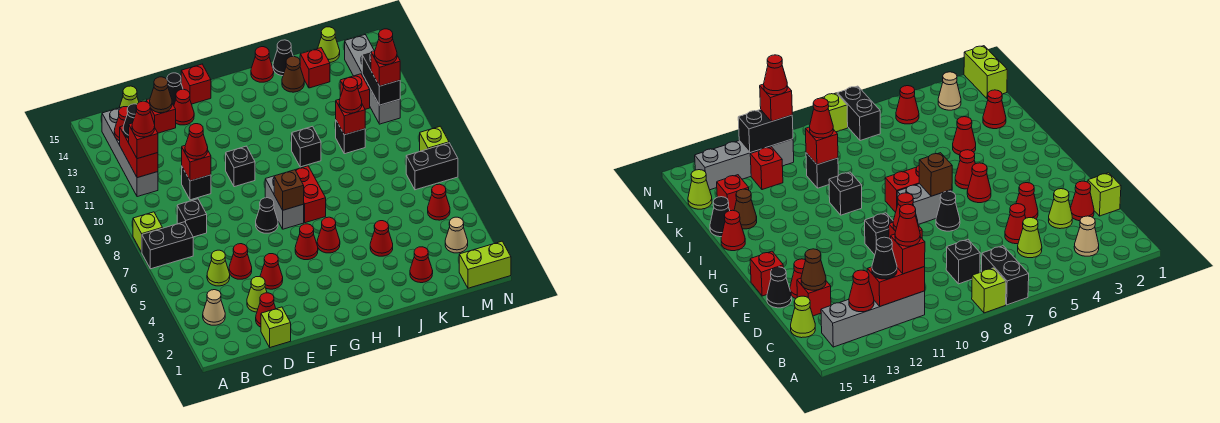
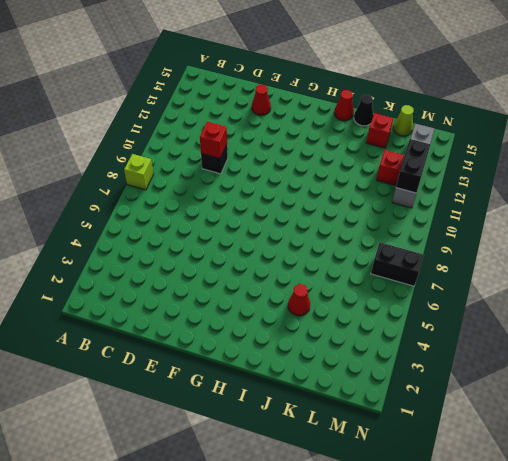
none -> black brick A7:B7 level 1
none -> tan cone B3 level 1
none -> grey brick B11:B14 level 1
none -> lime cone C5 level 1

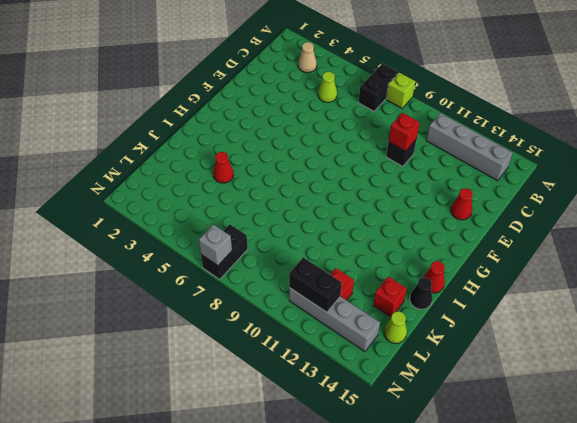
grey brick N7 level 2 -> none
none -> black brick C8 level 1
none -> lime cone C15 level 1
none -> lime brick D1 level 1
none -> red cone D2 level 1

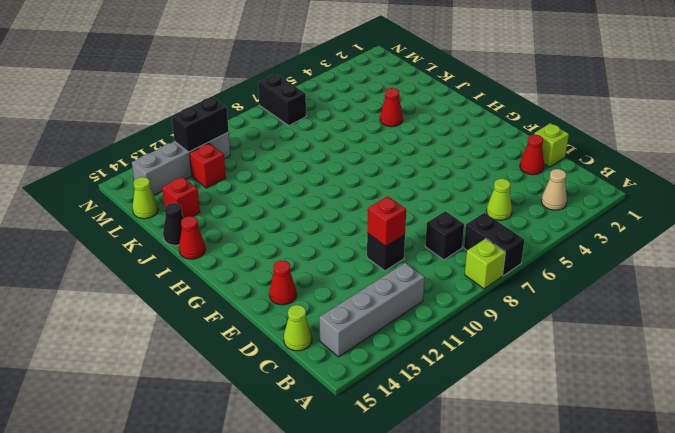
none -> lime cone D3 level 1
none -> red cone D5 level 1
none -> red brick D14 level 1
none -> red cone E4 level 1

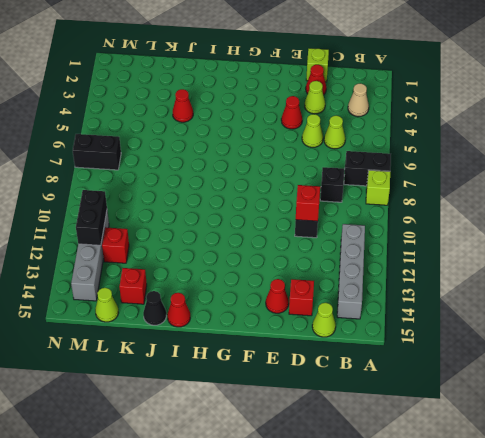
lime cone D5 level 1 -> red cone D5 level 1
none -> black cone E15 level 1
none -> black cone F7 level 1
none -> black brick F10 level 1
none -> red brick F15 level 1

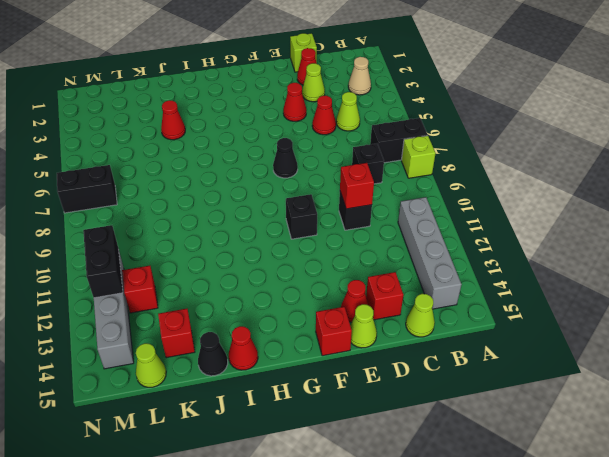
lime cone E15 level 1 -> black cone E15 level 1
none -> red cone G5 level 1
none -> grey brick G7:G8 level 1
none -> red cone H5 level 1
none -> red brick H7:H8 level 1

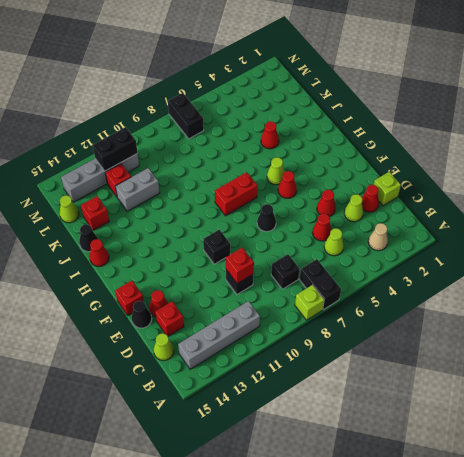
lime cone H5 level 1 -> red cone H5 level 1
grey brick K11:K12 level 1 -> grey brick G7:G8 level 1
none -> black brick I10 level 1
none -> brown cone J14 level 1
none -> red cone K2 level 1
none -> black brick K10 level 1

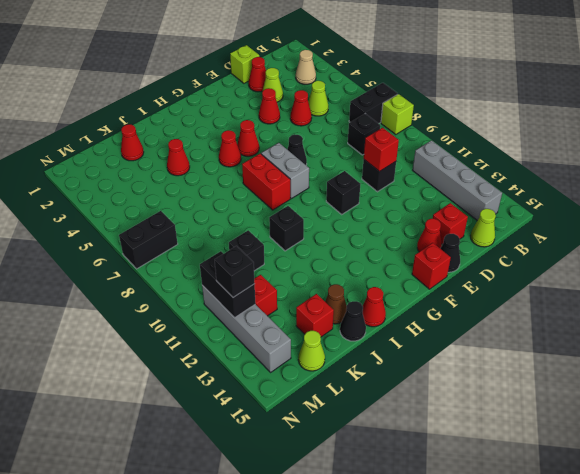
black brick M12 level 3 -> none
none -> lime brick M1:N1 level 1
none -> tan cone M3 level 1
none -> red cone M5 level 1
none -> lime brick N8 level 1

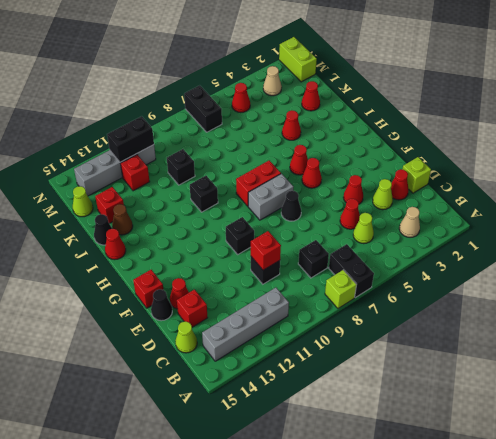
none -> lime brick N8 level 1
none -> red brick B11:B12 level 2
none -> red cone B13 level 2
none -> brown cone D14 level 2

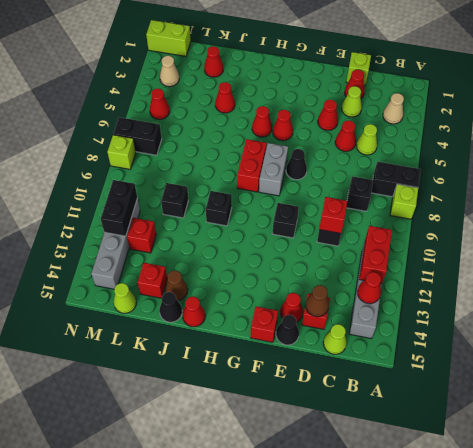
none -> brown brick G7 level 2
none -> red brick K10 level 2
none -> red brick B11 level 3
none -> black cone B12 level 3

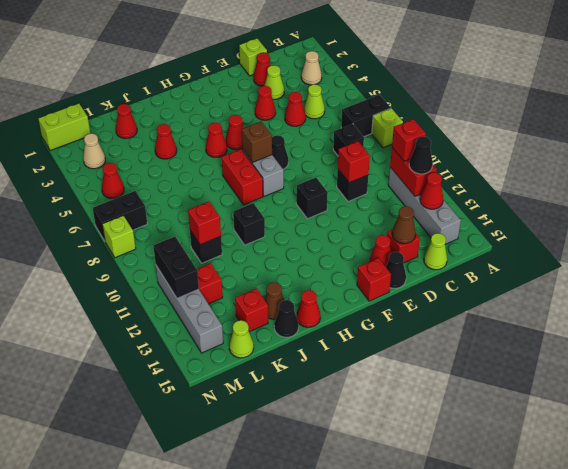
none -> red cone D10 level 3
none -> red cone K10 level 3
none -> red brick M11 level 3
none -> red cone B11 level 4

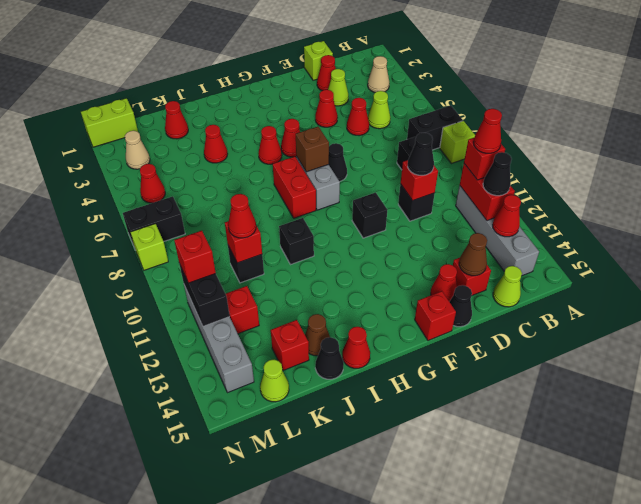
black cone D10 level 3 -> red cone D10 level 3
none -> red cone M11 level 4

